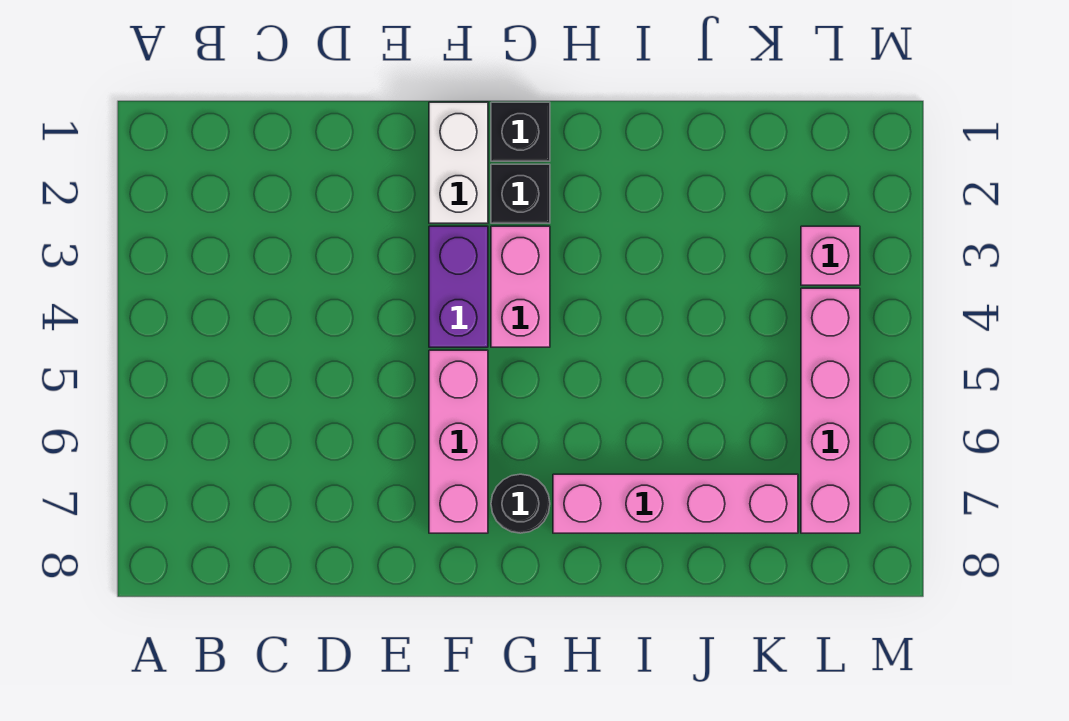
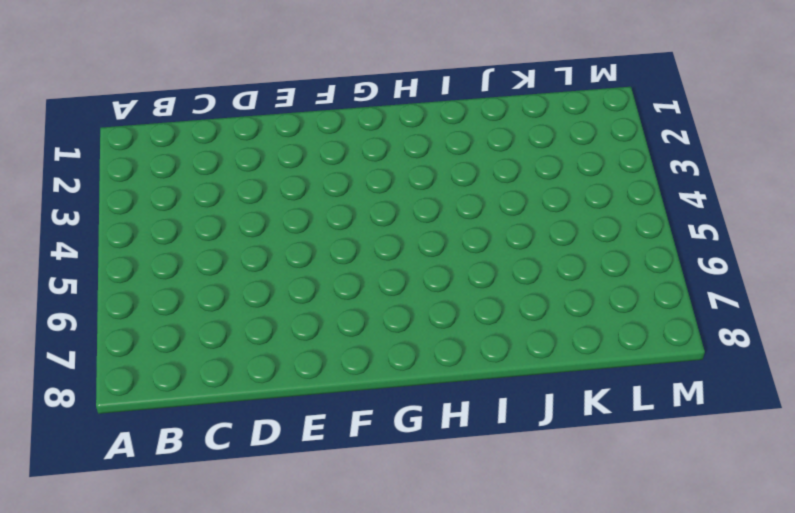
none -> white brick F1:F2 level 1
none -> purple brick F3:F4 level 1

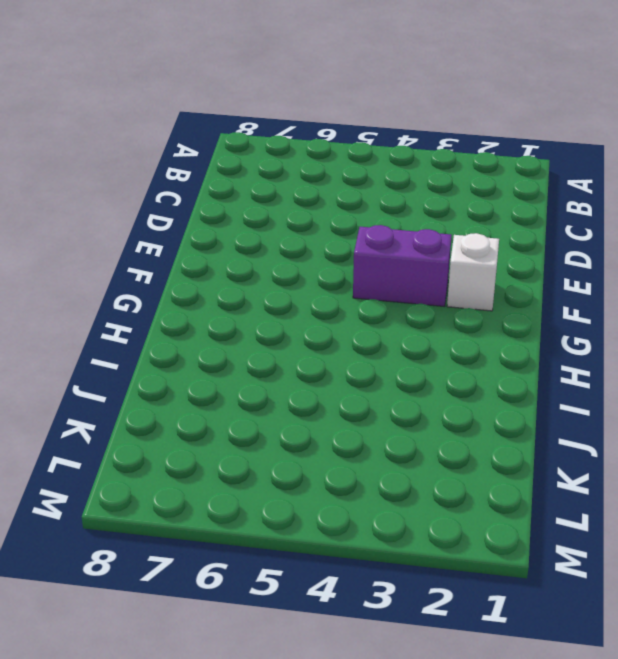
white brick F2 level 1 -> white brick F1:F2 level 1
none -> pink brick F5:F7 level 1
none -> black brick G1 level 1

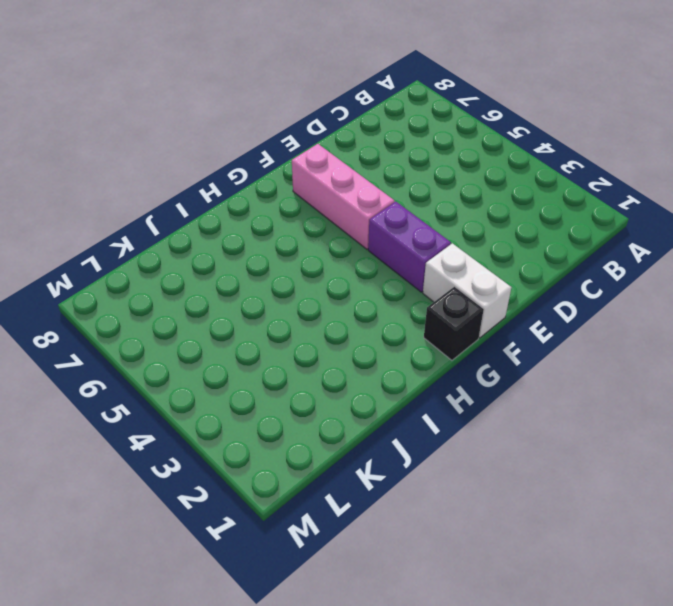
none -> black brick G2 level 1
none -> pink brick G3:G4 level 1

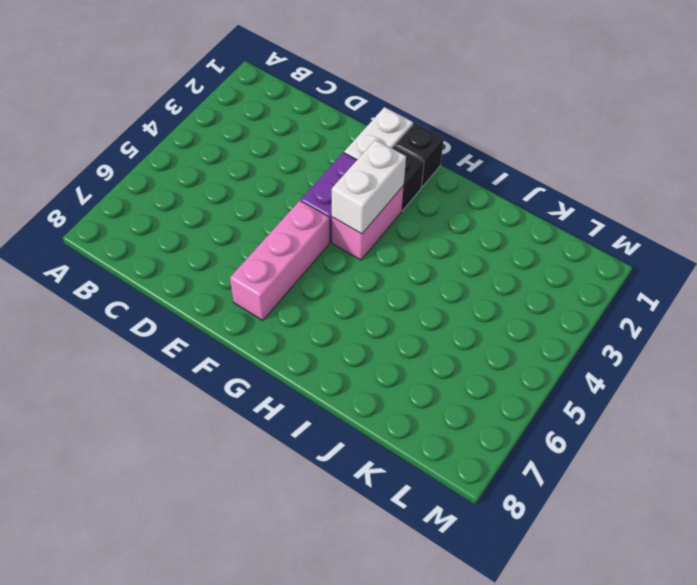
white brick G3:G4 level 2 -> none
none -> black round brick G7 level 1
none -> pink brick H7:K7 level 1

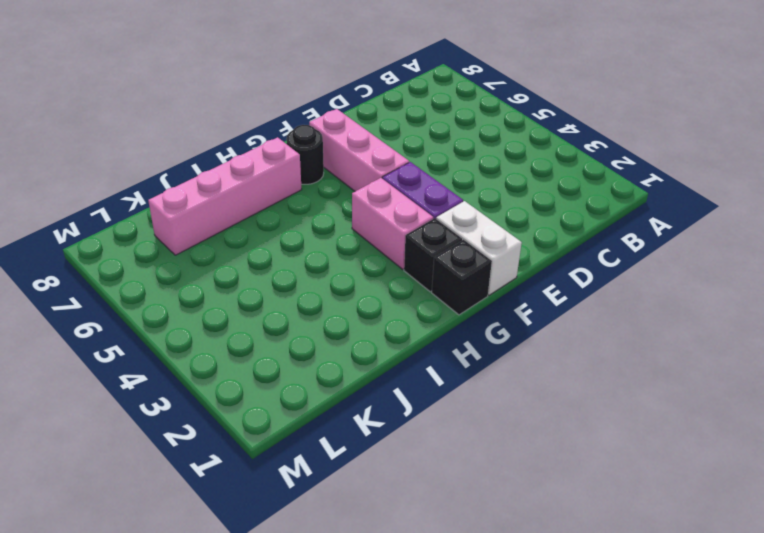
none -> pink brick L3 level 1
none -> pink brick L4:L7 level 1

